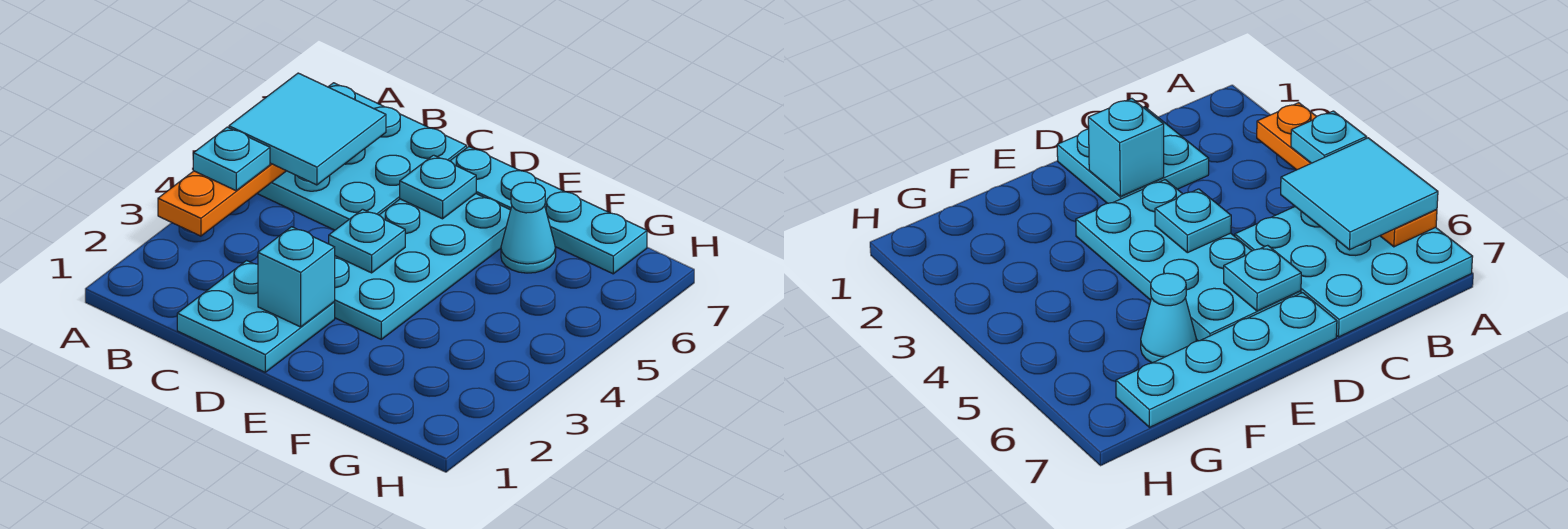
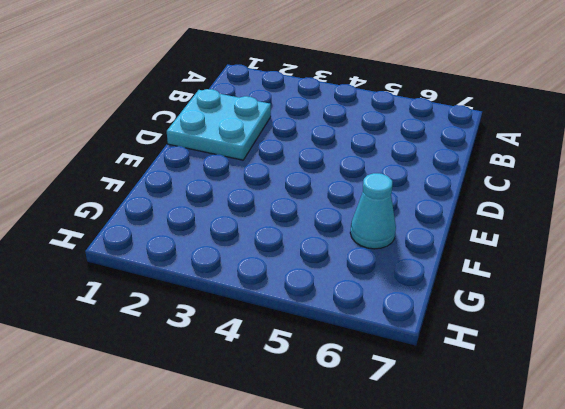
none -> cyan plate A5:C7 level 1
none -> cyan plate D3:E6 level 1

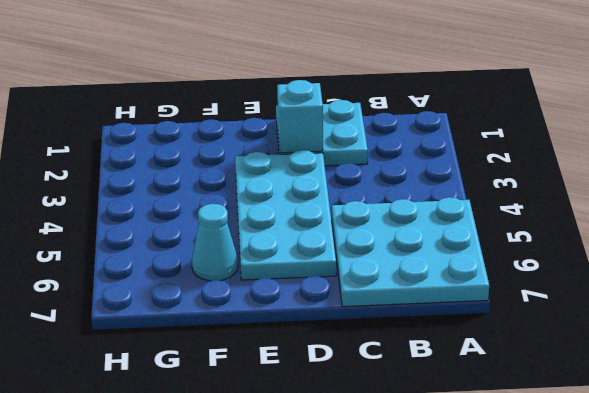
none -> cyan plate D7:G7 level 1
none -> orange plate A3:A6 level 2

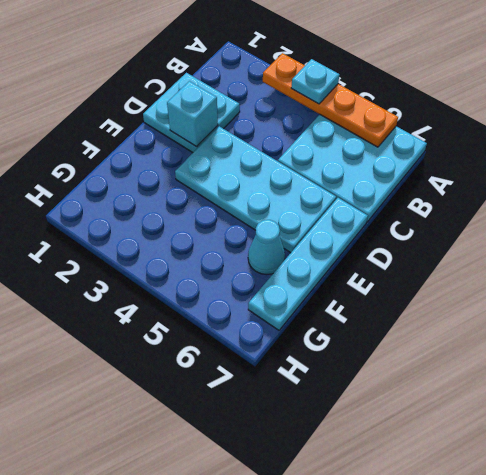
none -> cyan plate D4 level 2
none -> cyan plate D6 level 2

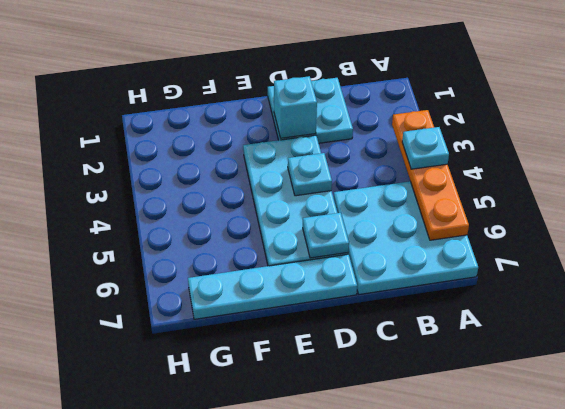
none -> cyan cone F6 level 1
none -> cyan tile A5:B6 level 3

